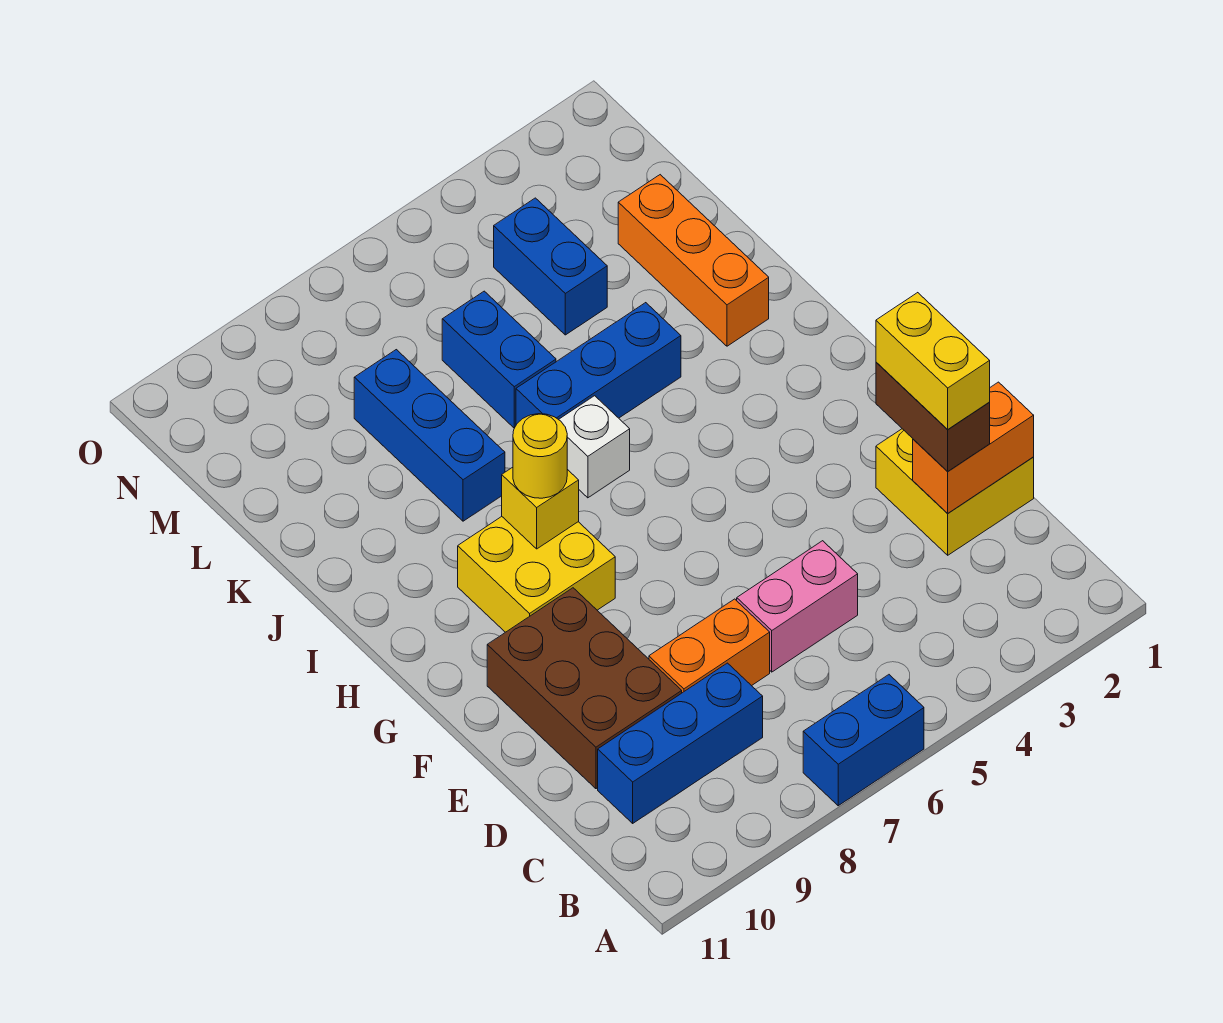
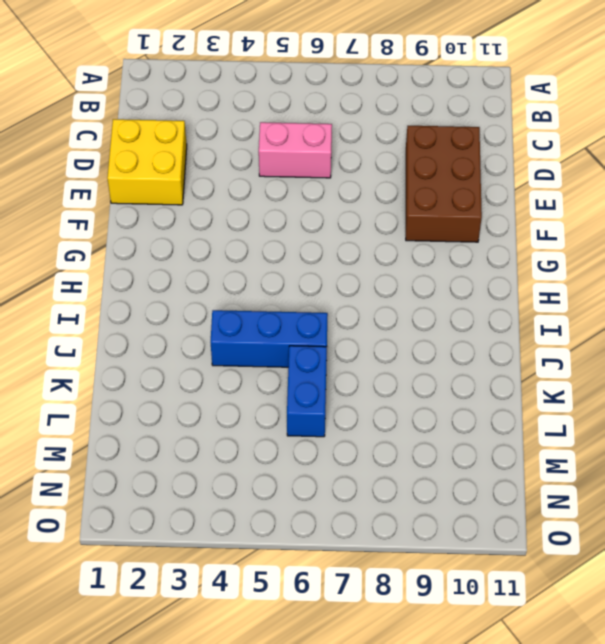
none -> blue brick A6:A7 level 1
none -> blue brick C8:C10 level 1
none -> orange brick D7:D8 level 1

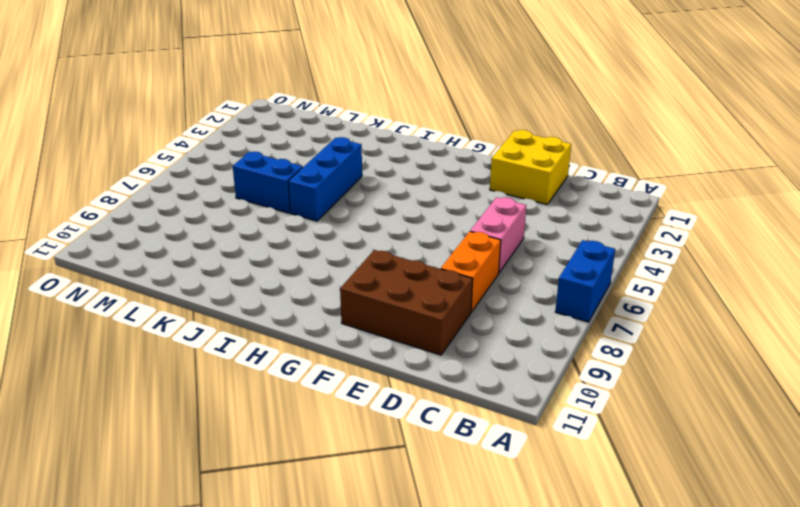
none -> blue brick C8:C10 level 1
none -> yellow brick G8:H9 level 1
none -> white brick I6 level 1

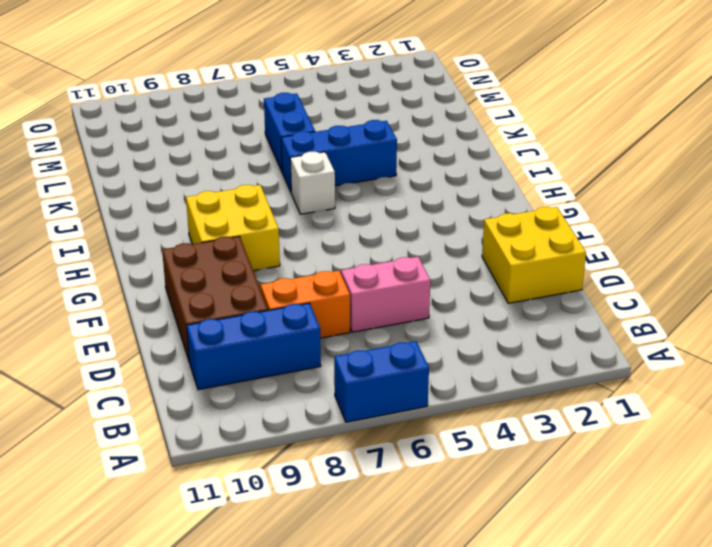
none -> orange brick J2:L2 level 1
none -> blue brick J8:L8 level 1
none -> blue brick L4:M4 level 1

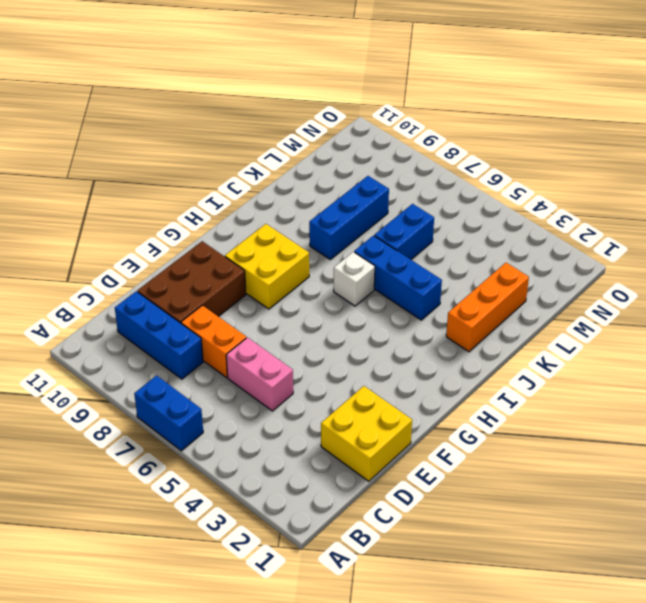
none -> blue brick L4:M4 level 1
none -> orange brick D1:D2 level 2
none -> yellow brick H8 level 2

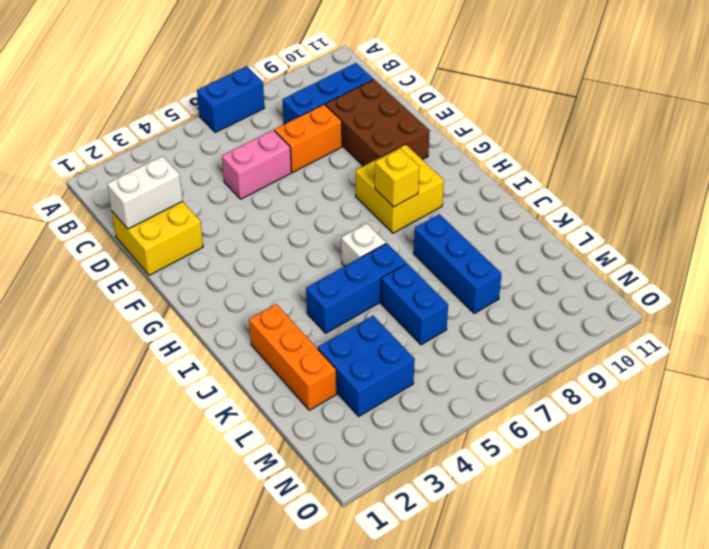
white brick D1:D2 level 2 -> orange brick D1:D2 level 2
blue brick L3:M4 level 1 -> blue brick L4:M4 level 1
none -> brown brick D2:E2 level 3
none -> yellow round brick H8 level 3
none -> yellow brick D2:E2 level 4

